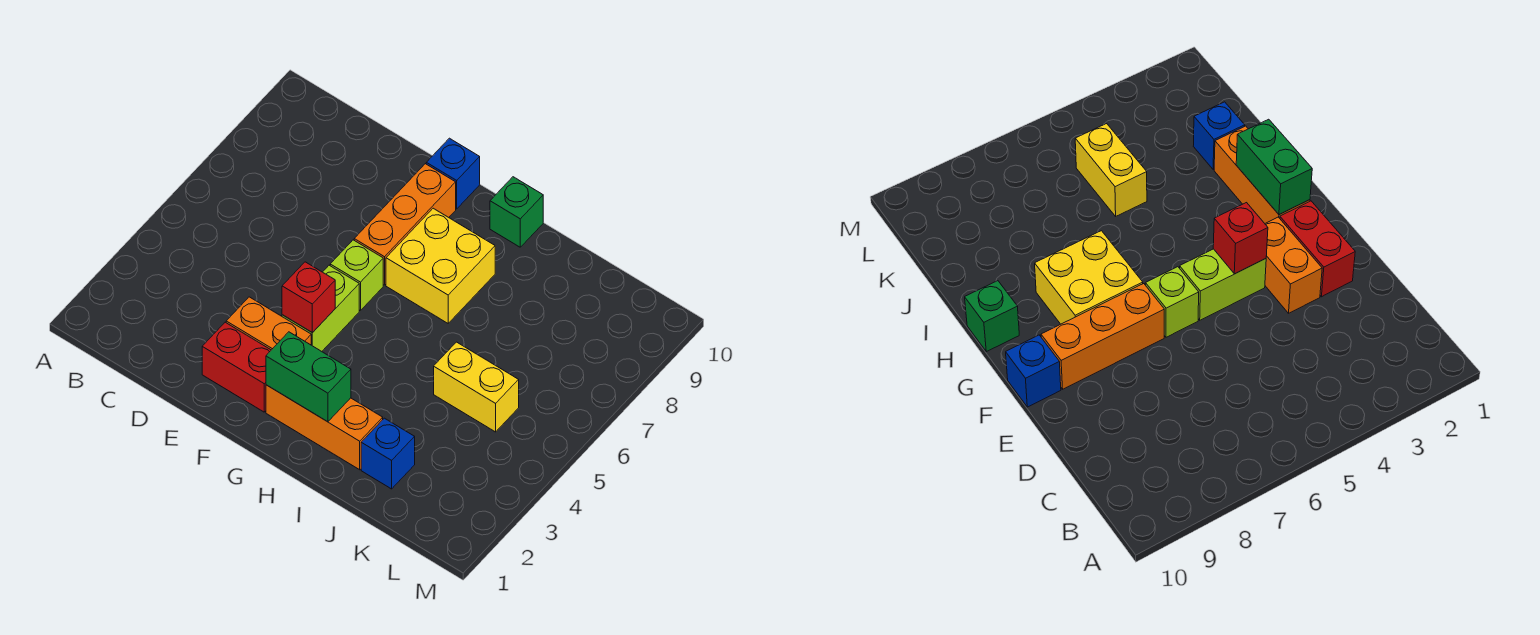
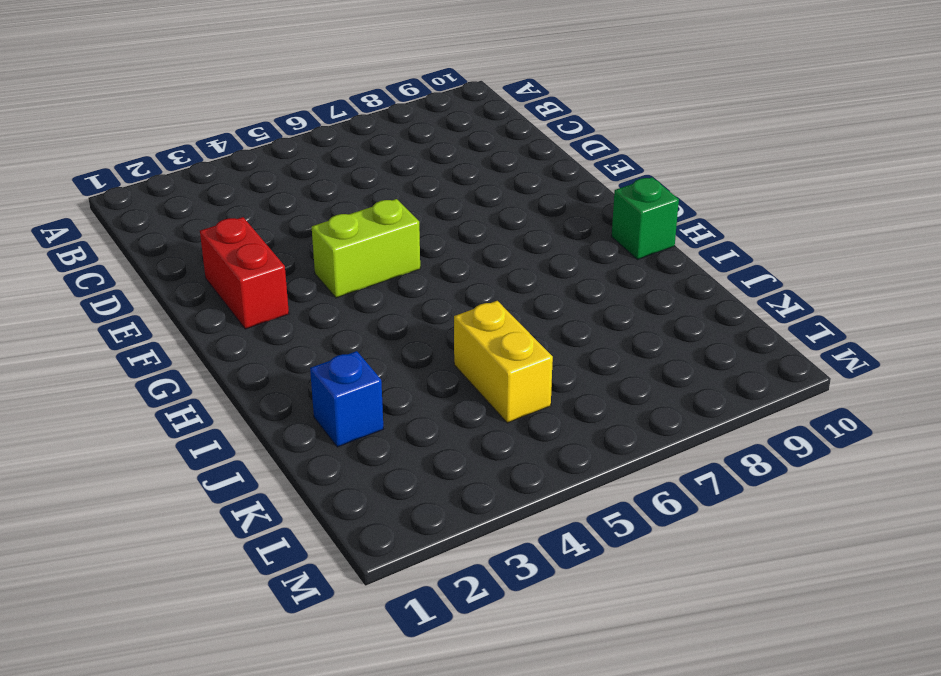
none -> orange brick E3:F3 level 1
none -> lime brick F6 level 1
none -> orange brick F7:F9 level 1

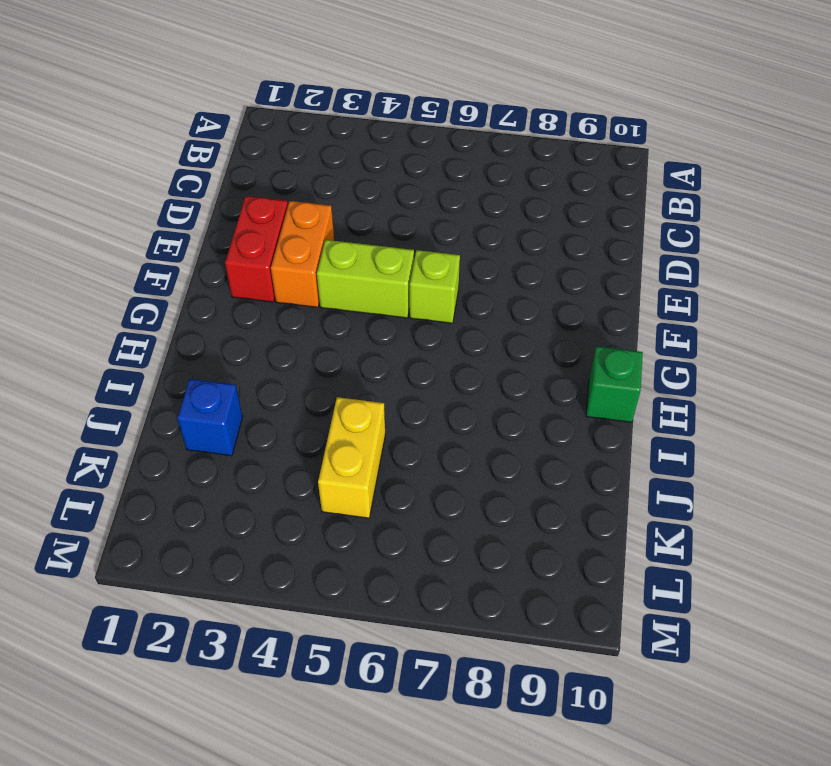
none -> orange brick F7:F9 level 1
none -> blue brick F10 level 1
none -> orange brick G2:I2 level 1

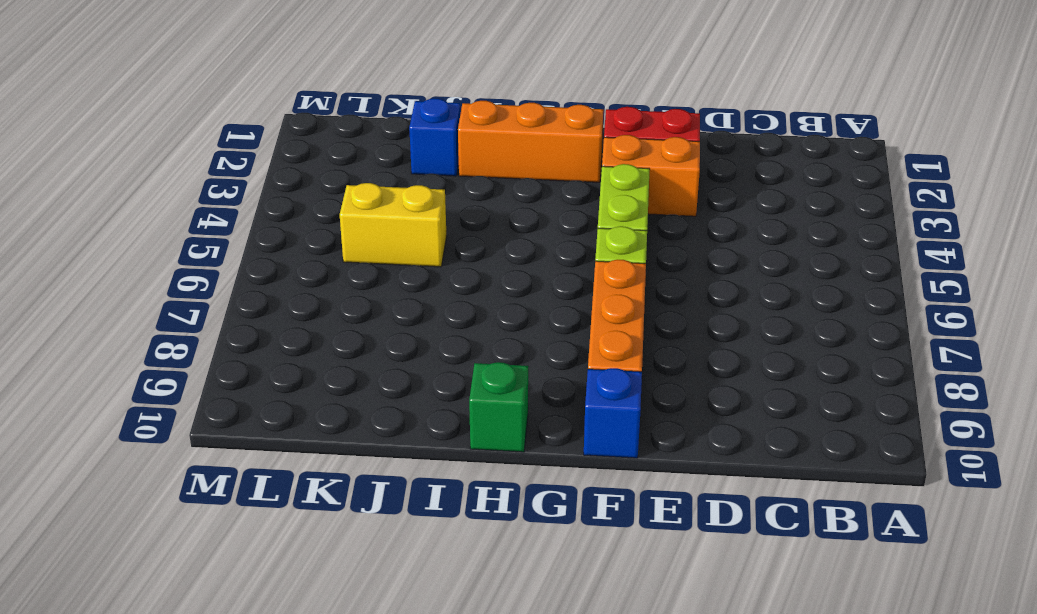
none -> yellow brick G7:H8 level 1
none -> red brick F4 level 2
none -> green brick G2:H2 level 2

